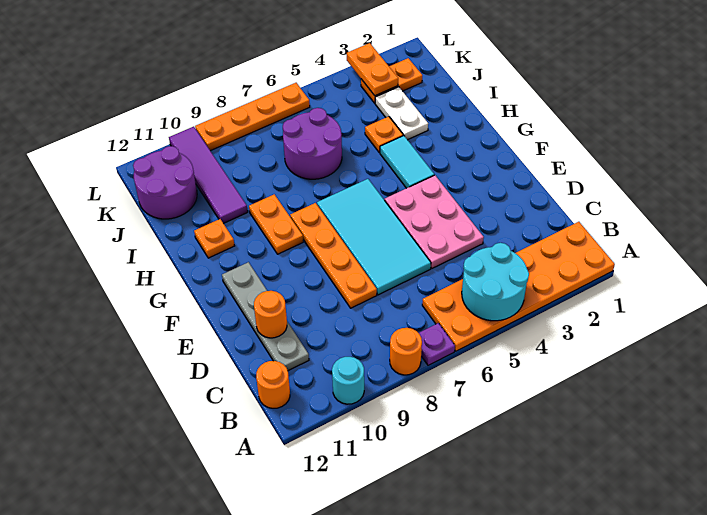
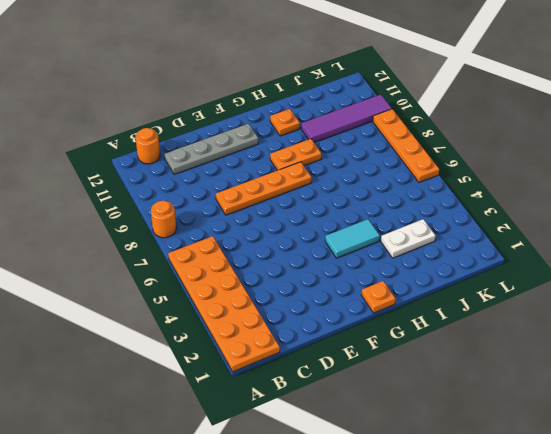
orange plate G1 level 1 -> orange plate I4 level 1
none -> purple plate A7 level 1
none -> cyan round brick A10 level 1
none -> pink plate D4:F5 level 1

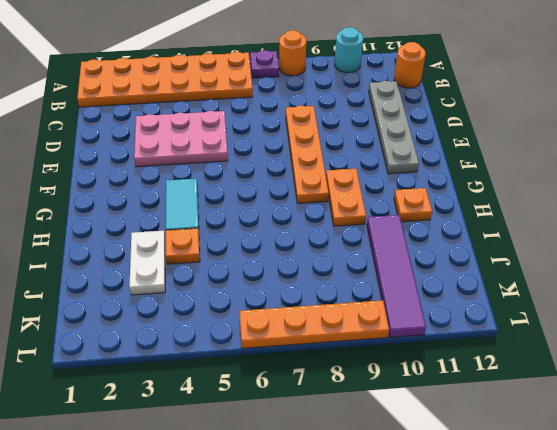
pink plate D3:E5 level 1 -> pink plate D4:F5 level 1
none -> cyan tile D6:G7 level 1
none -> purple round brick I6:J7 level 1
none -> purple round brick J11:K12 level 1

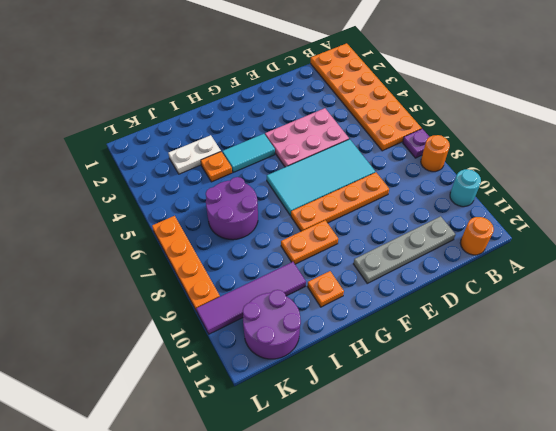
none -> orange plate K2:K3 level 1
none -> cyan round brick A4:B5 level 2
none -> orange round brick D11 level 2

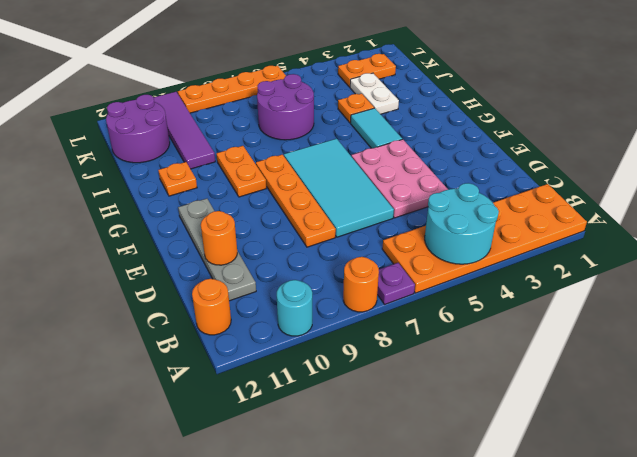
none -> orange plate K3:L3 level 2

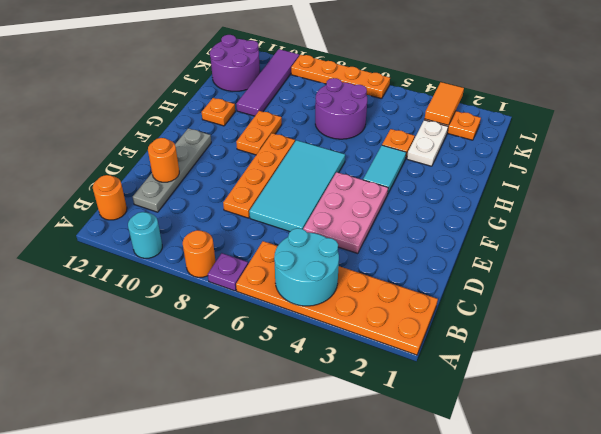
orange tile K3:L3 level 2 -> orange plate K3:L3 level 2

